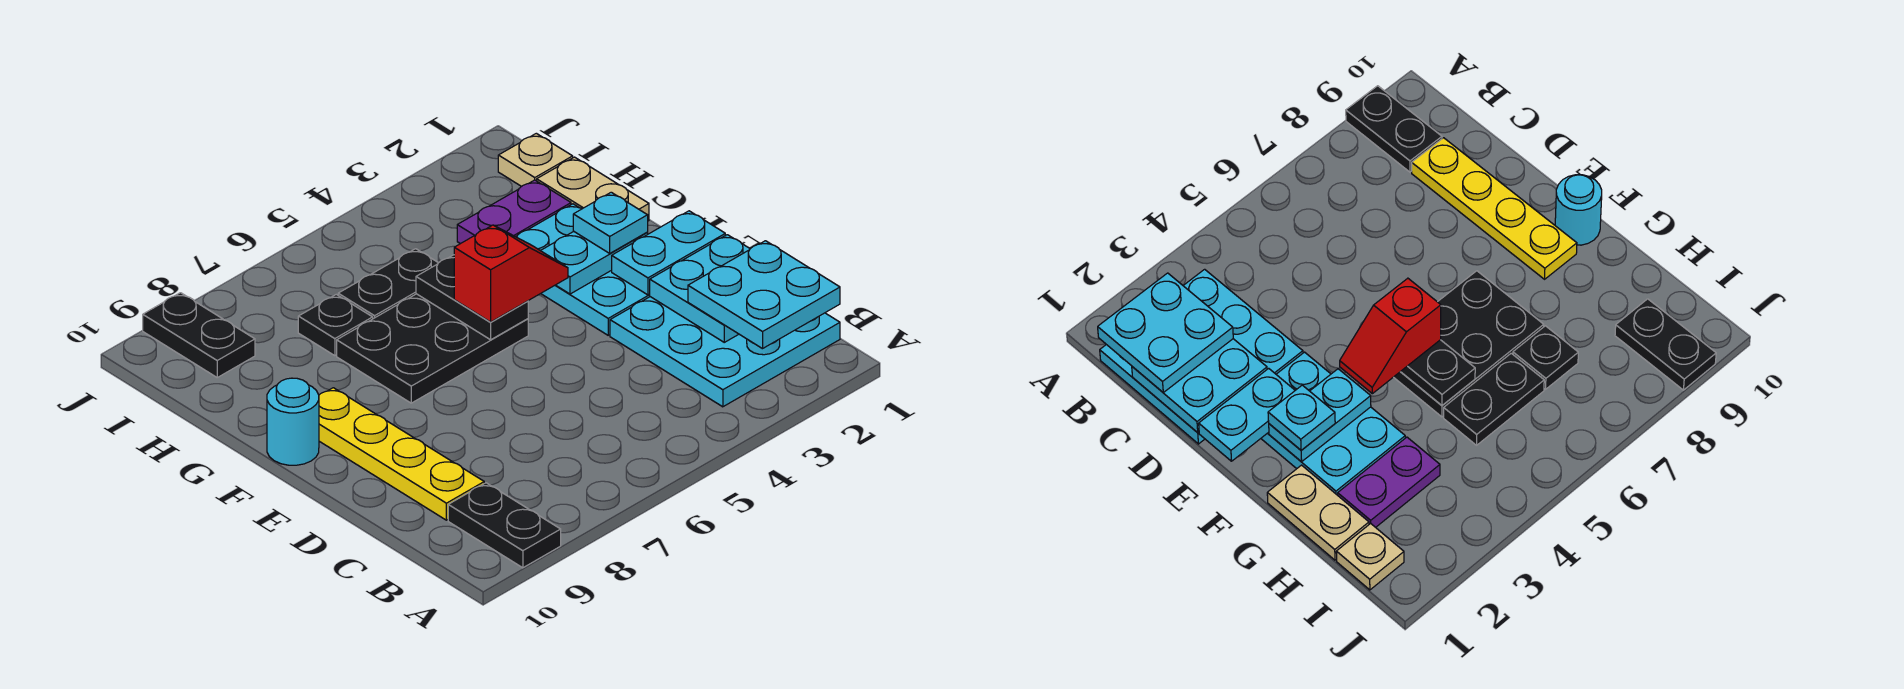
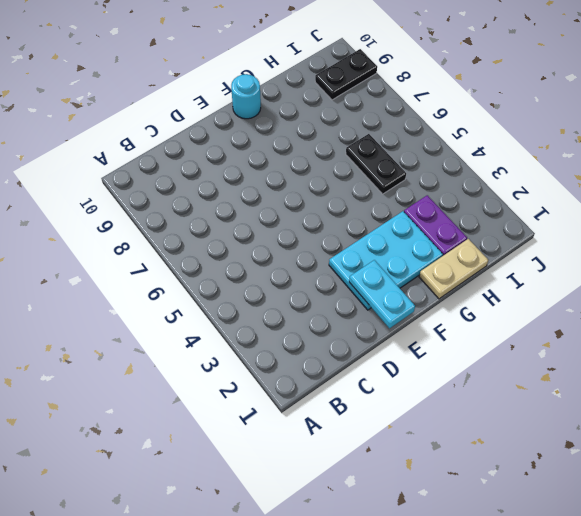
none -> black plate A9:B9 level 1
none -> cyan plate B1:D3 level 1
none -> yellow plate C9:F9 level 1

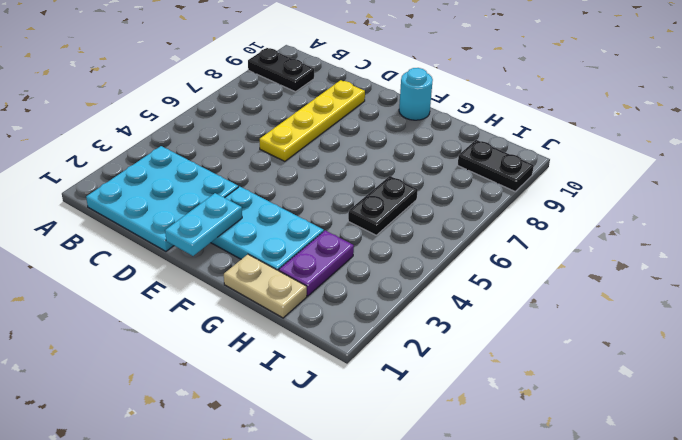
yellow plate D6:D9 level 1 -> yellow plate C9:F9 level 1
none -> black plate F5:G7 level 1
none -> black plate H7 level 1
none -> tan plate I1 level 1

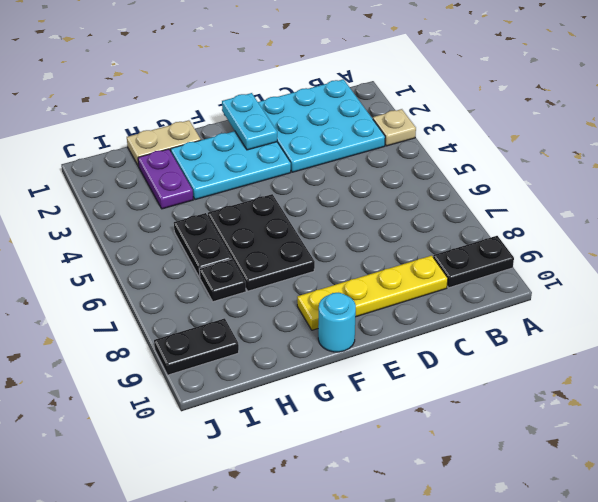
tan plate A3 level 1 -> tan plate I1 level 1
none -> cyan plate C1:D2 level 2
none -> cyan plate F2:F3 level 2
none -> black plate F5:G5 level 2

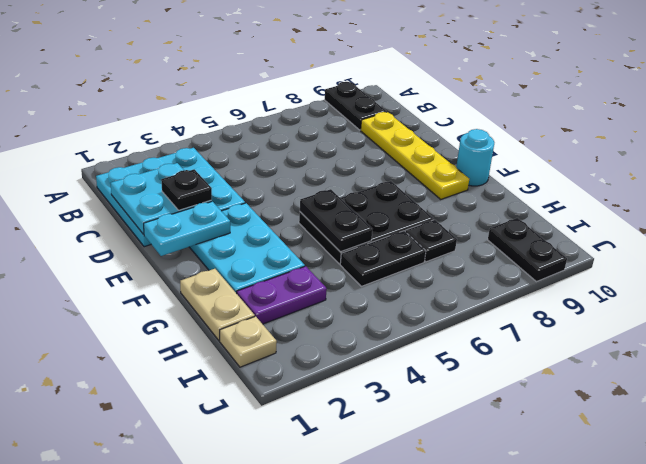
black plate D2 level 3 -> none
none -> cyan plate F2:F3 level 2
none -> cyan plate B1:C2 level 3
none -> cyan plate F2 level 3

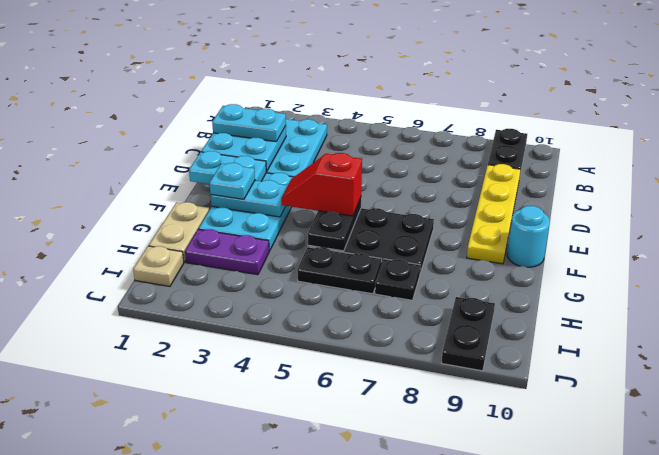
cyan plate C1:C2 level 3 -> cyan plate B1:C2 level 3

